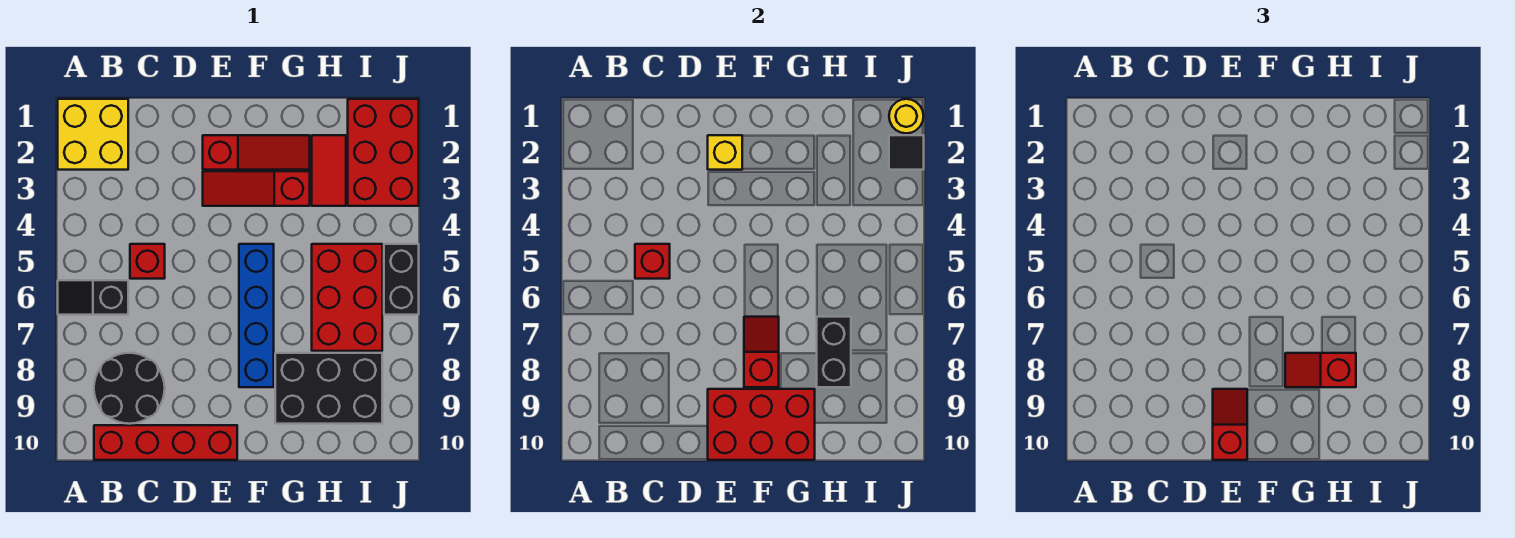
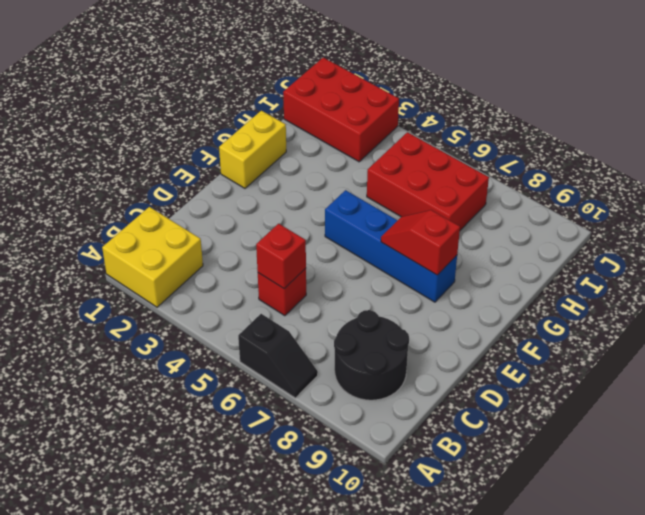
black slope A6:A7 level 1 top 6 -> black slope A6:B6 level 1 top B
yellow brick F1:G1 level 1 -> none
none -> red brick B10:E10 level 1
none -> red slope E2:G2 level 1 top E
none -> red slope E3:G3 level 1 top G

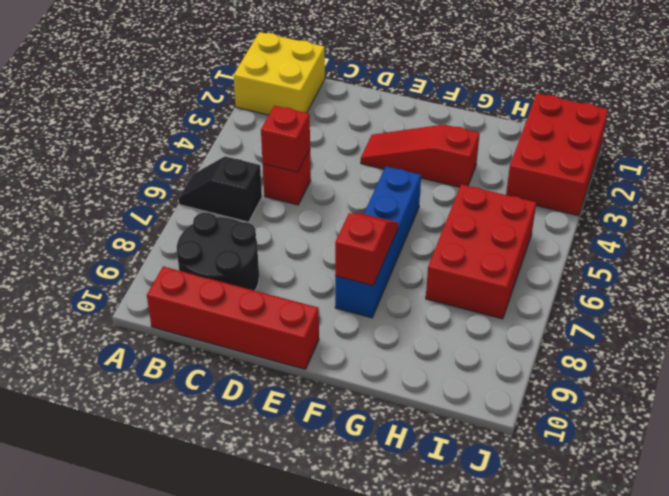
none -> red slope E2:G2 level 1 top E
none -> black brick G8:I9 level 1
none -> red tile H2:H3 level 1

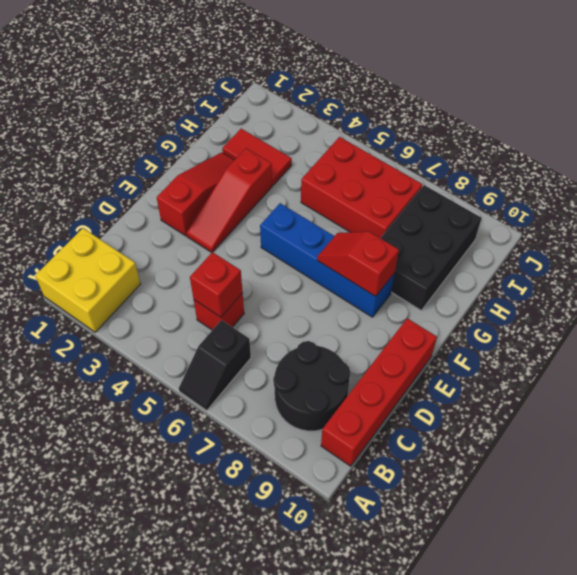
none -> red brick I1:J3 level 1
none -> black brick J5:J6 level 1
none -> yellow brick E2 level 2

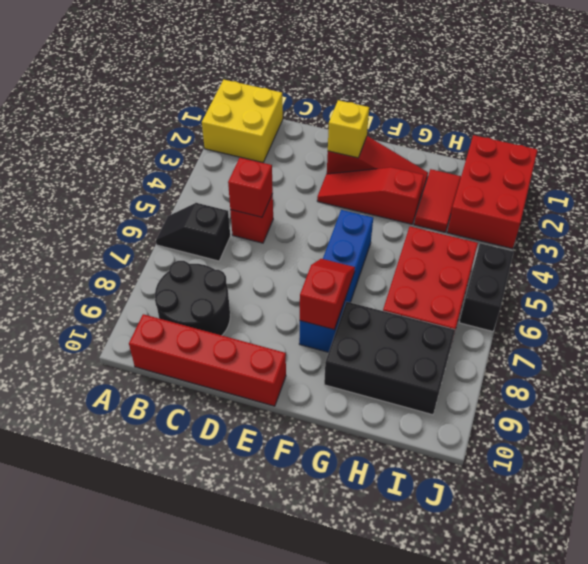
none -> red brick E9:G10 level 2
none -> black brick H7:H8 level 2
none -> yellow round brick J1 level 2

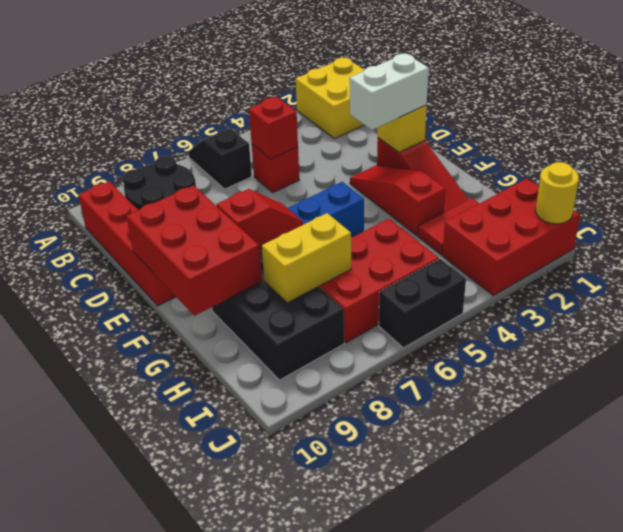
white brick E2:E3 level 3 -> none
yellow brick H7:H8 level 2 -> black brick H7:H8 level 2
none -> black tile J2 level 2
none -> red slope E9:E10 level 3 top 10
none -> red slope G8:H8 level 3 top H

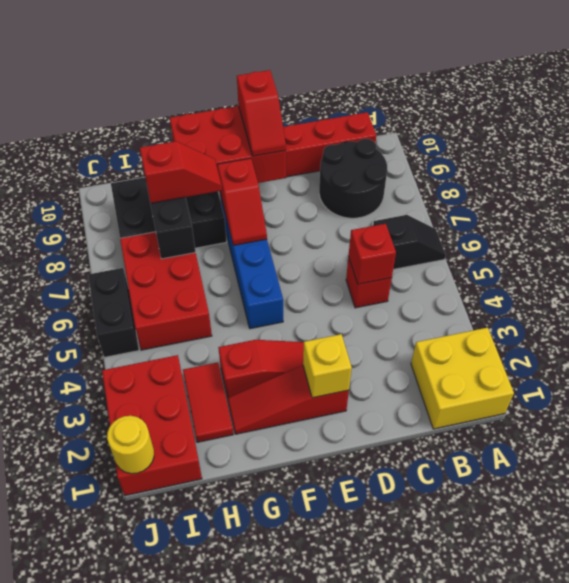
none -> black tile J2 level 2

